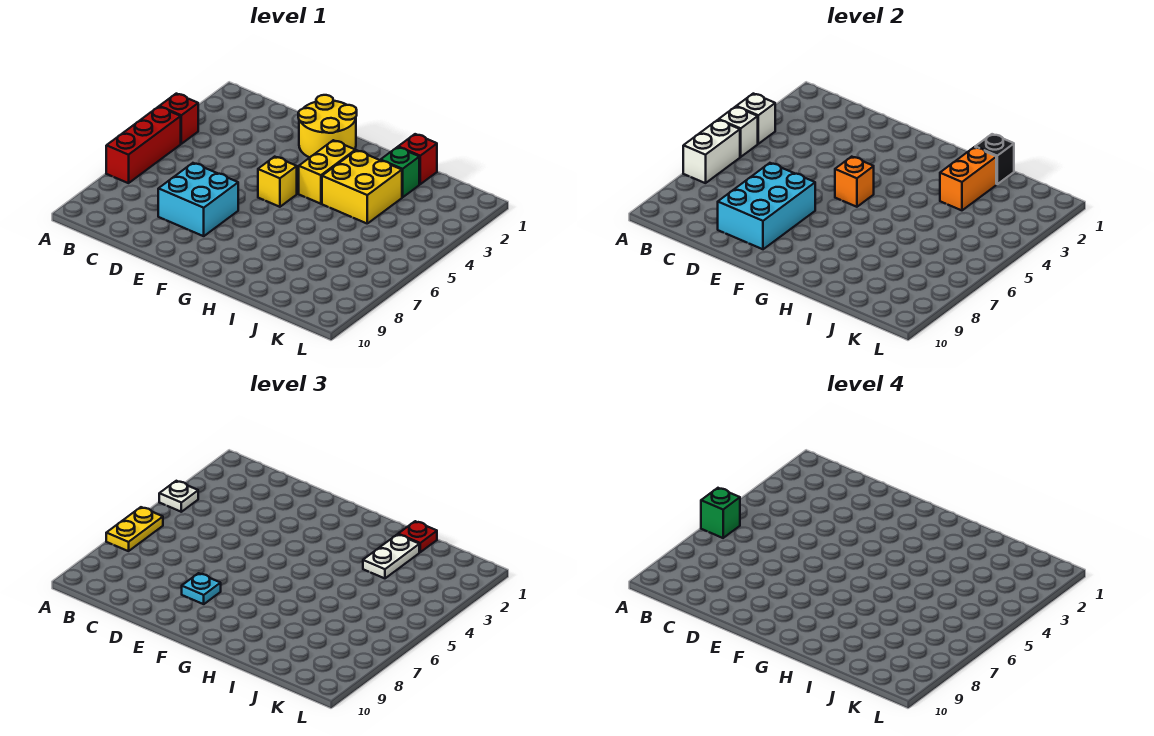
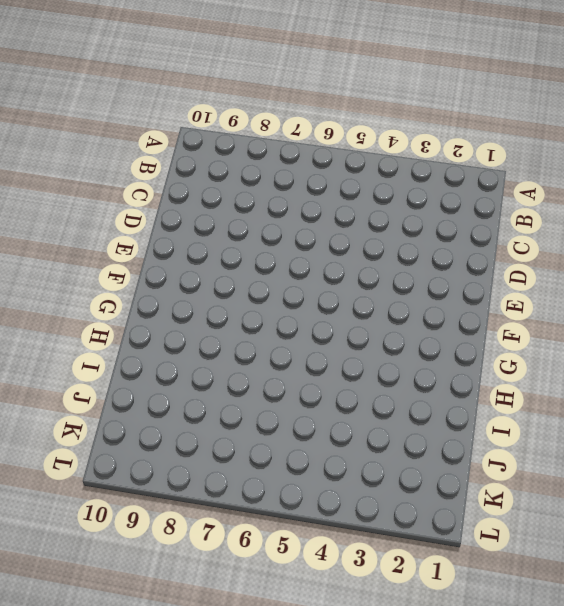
none -> red brick A4 level 1
none -> red brick A5:A7 level 1
none -> cyan brick D7:E8 level 1

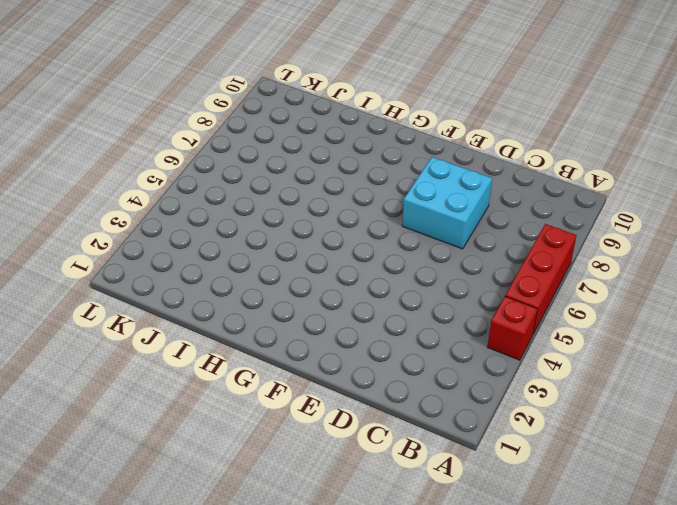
none -> yellow round brick E1:F2 level 1
none -> yellow brick F5 level 1
none -> yellow brick G3:G4 level 1

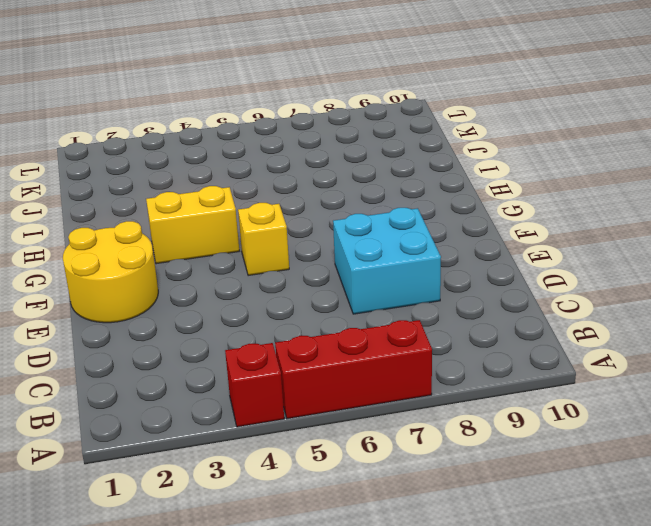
none -> yellow brick H3:I4 level 1
none -> red brick I1 level 1
none -> green brick I2 level 1

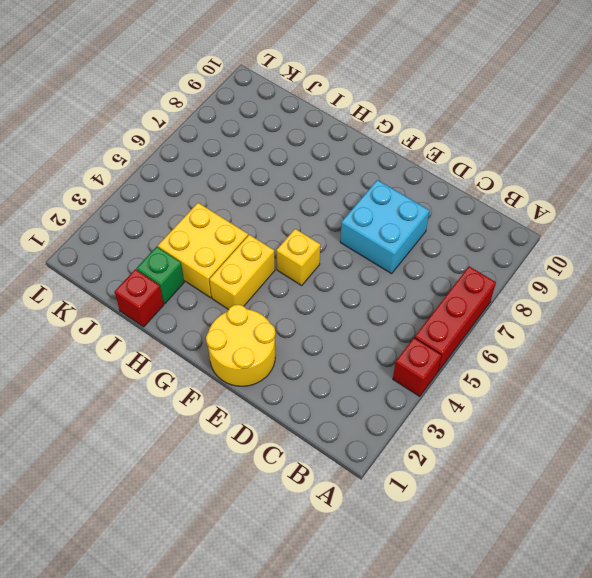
none -> white brick A4 level 2
none -> white brick A5 level 2
none -> white brick A6:A7 level 2

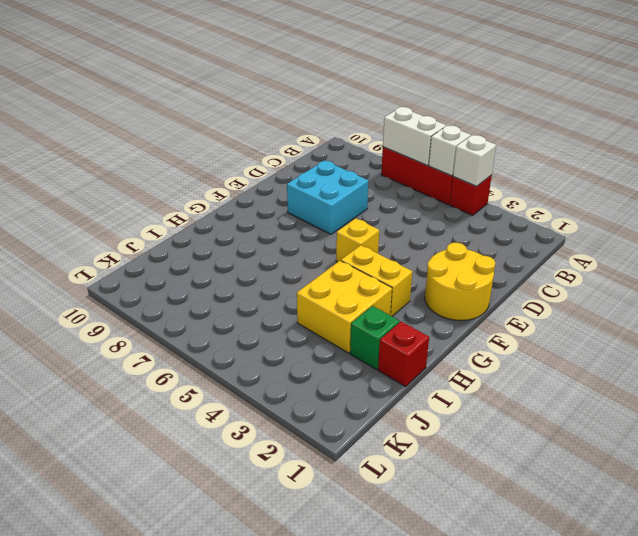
none -> cyan brick D7:E9 level 2
none -> orange brick F5 level 2
none -> black brick I1 level 2

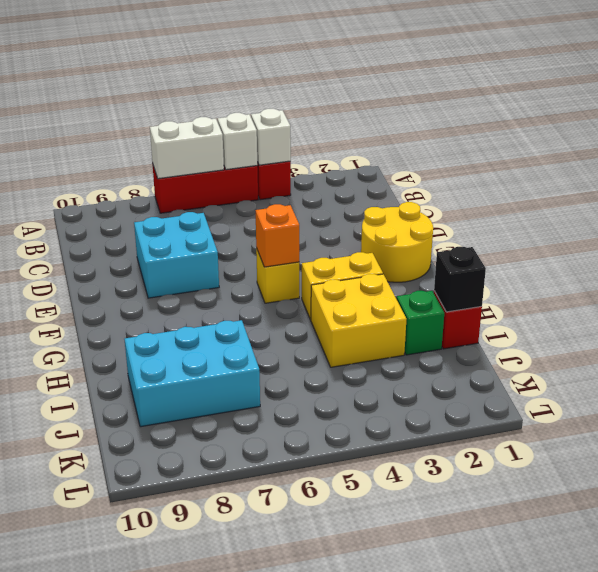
cyan brick I7:J9 level 1 -> cyan brick D7:E9 level 2
none -> orange brick I2:I3 level 2
none -> white plate A4 level 3
none -> yellow plate A6:A7 level 3

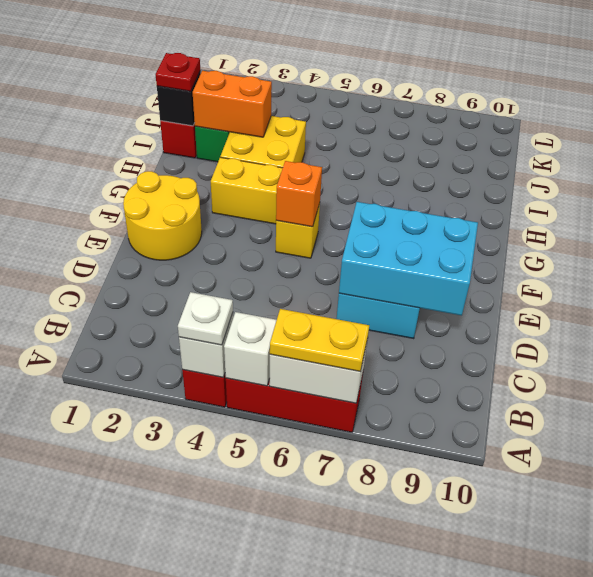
none -> cyan plate E8 level 3
none -> white plate I2:I3 level 3
none -> green brick A6 level 4

